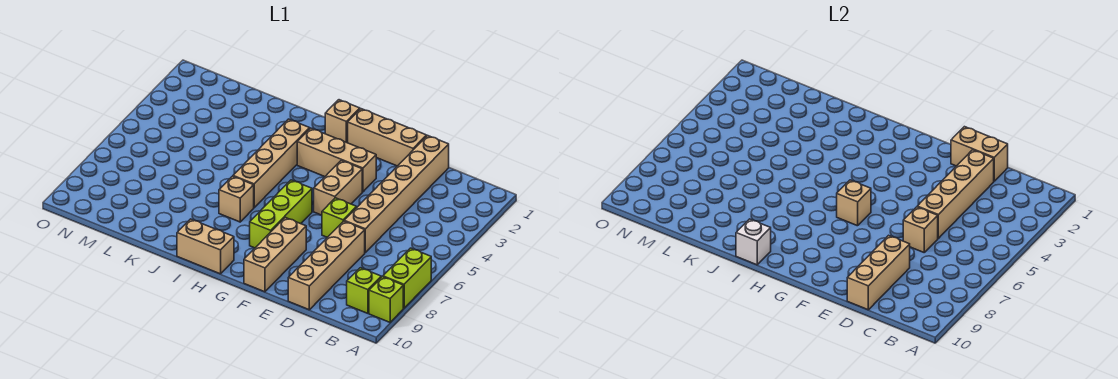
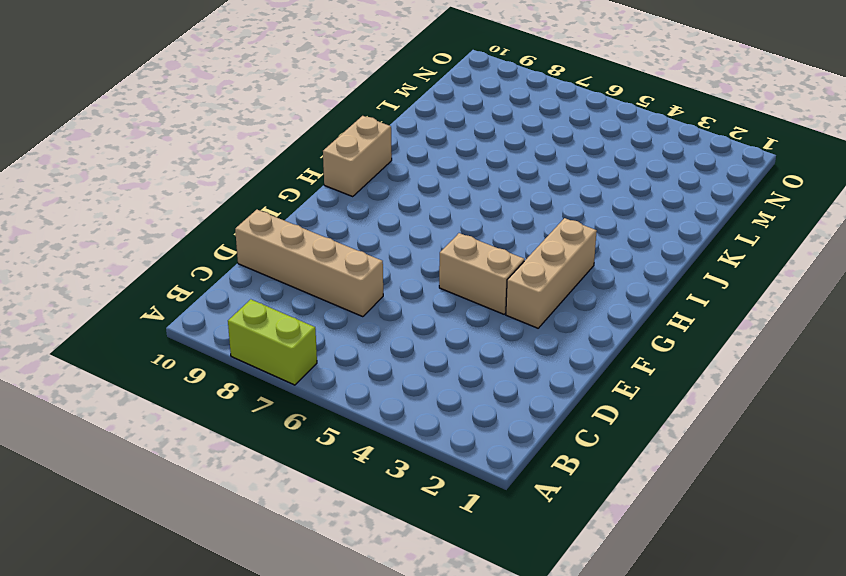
none -> lime brick A9 level 1
none -> lime brick B9 level 1
none -> tan brick D1:D6 level 1

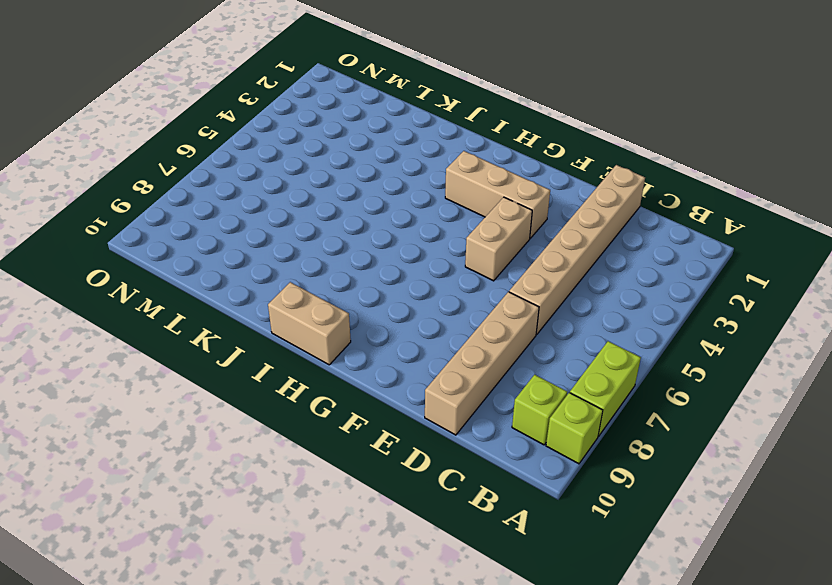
none -> tan brick E1:G1 level 1
none -> lime brick E6 level 1
none -> tan brick F8:F10 level 1

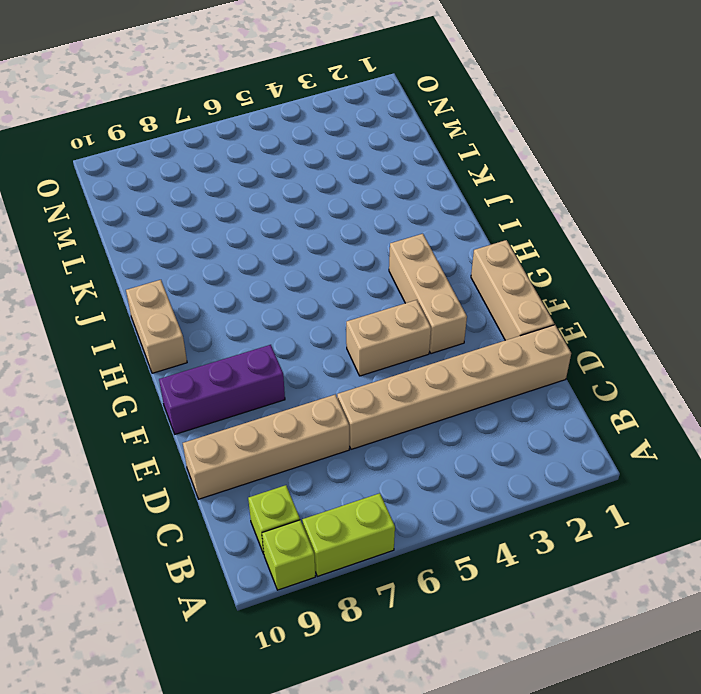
purple brick F8:F10 level 1 -> tan brick F8:F10 level 1
none -> lime brick E6 level 1
none -> lime brick G6:G8 level 1
none -> tan brick H1 level 1

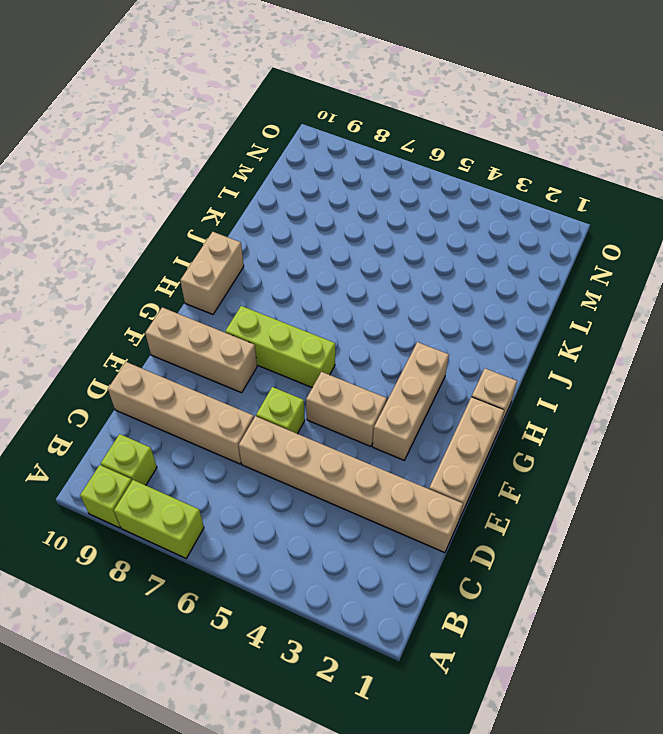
none -> tan brick I3:I6 level 1
none -> tan brick I7 level 1
none -> tan brick D1:E1 level 2

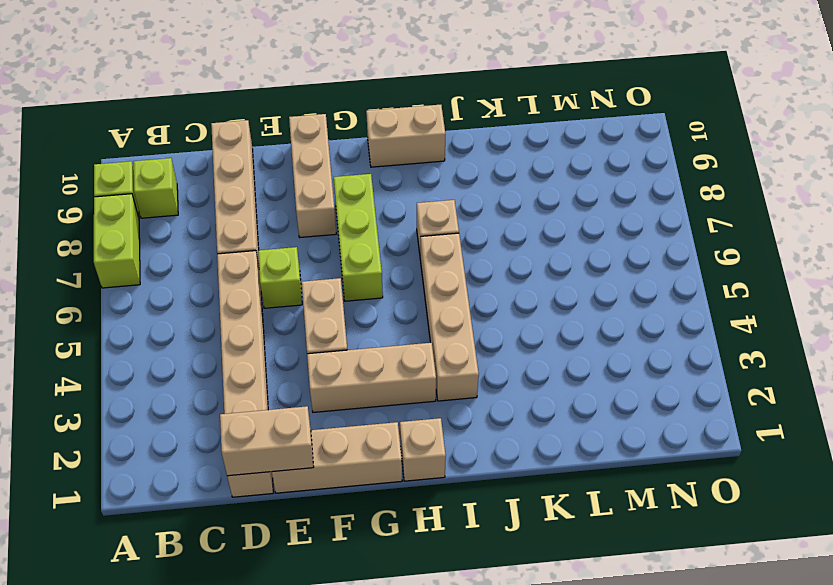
none -> tan brick D2:D5 level 2
none -> tan brick D6 level 2
none -> tan brick D8:D10 level 2

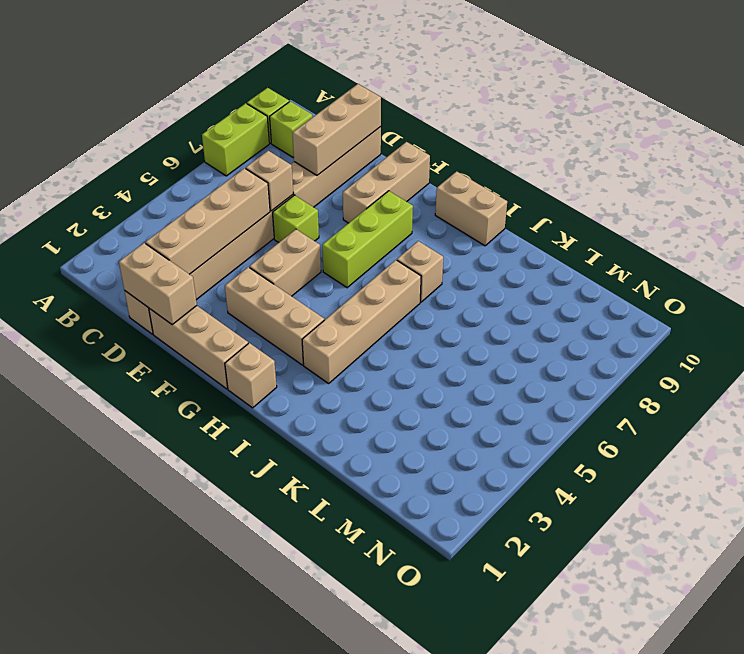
none -> tan brick G6 level 2
none -> white brick I10 level 2

